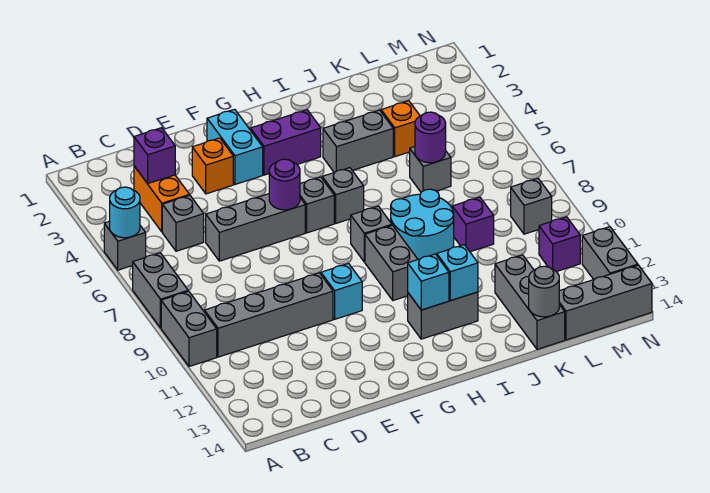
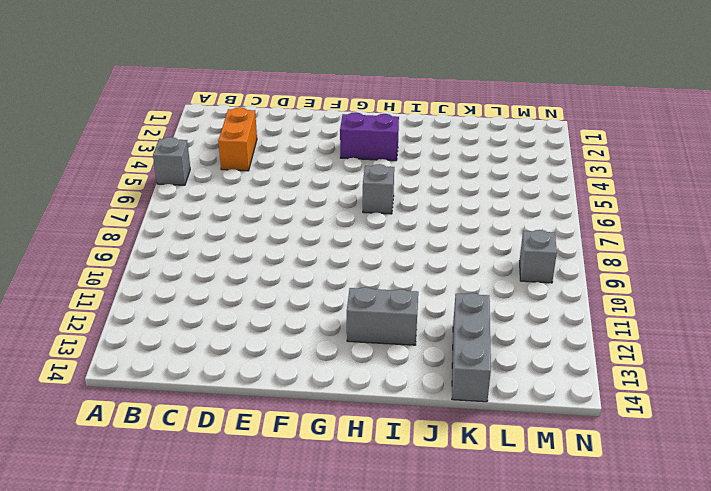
none -> grey brick A7:A8 level 1
none -> grey brick A9:A10 level 1
none -> grey brick B10:E10 level 1
none -> grey brick C5 level 1

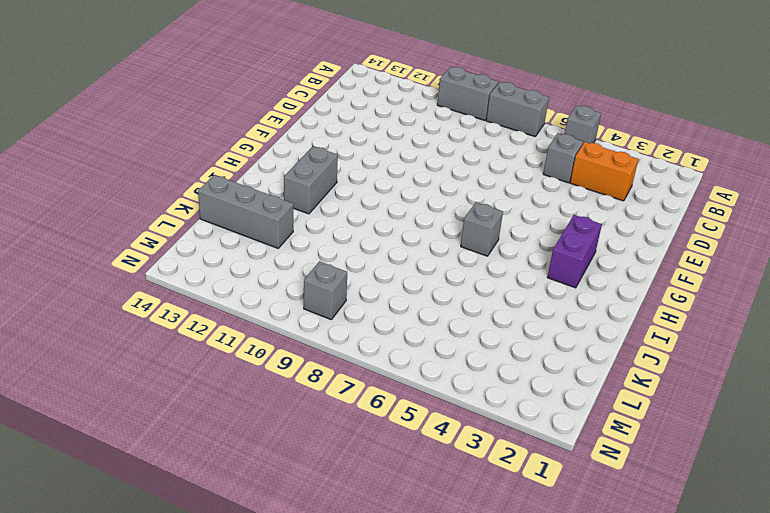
none -> grey brick B10:E10 level 1
none -> grey brick D6:F6 level 1
none -> orange brick E3 level 1
none -> cyan brick F2:F3 level 1

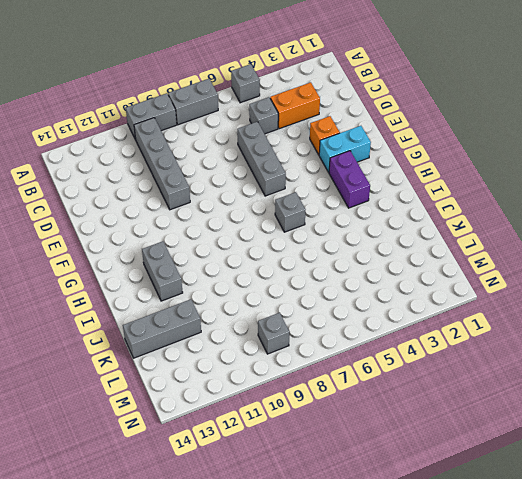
none -> cyan brick F10 level 1
none -> grey brick G6 level 1
none -> grey brick H8 level 1
none -> grey brick H9:H10 level 1

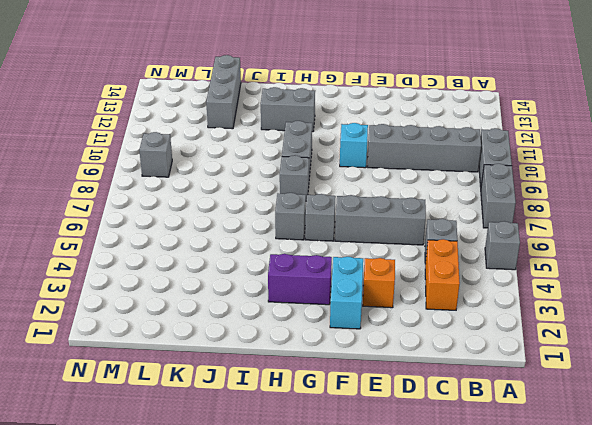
none -> grey brick I4:J4 level 1
none -> cyan round brick I8:J9 level 1
none -> orange brick K4 level 1
none -> grey brick K6 level 1

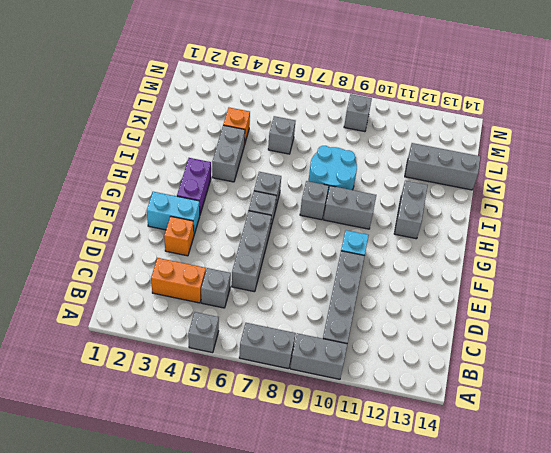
none -> purple brick K9 level 1
none -> grey brick L14:N14 level 1
none -> purple brick M11 level 1
none -> grey brick N12:N13 level 1

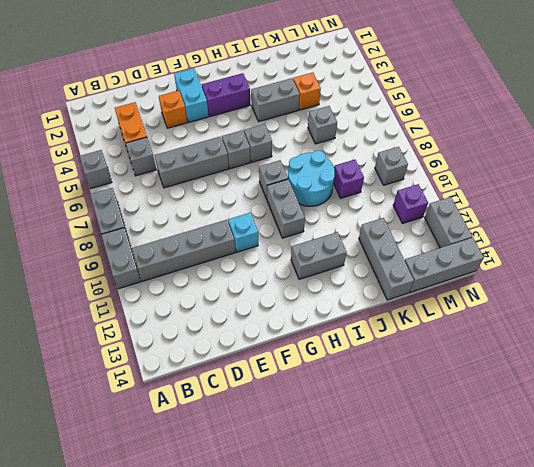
none -> cyan round brick A5 level 2
none -> purple brick C3 level 2
none -> purple round brick F6 level 2
none -> cyan brick H12 level 2

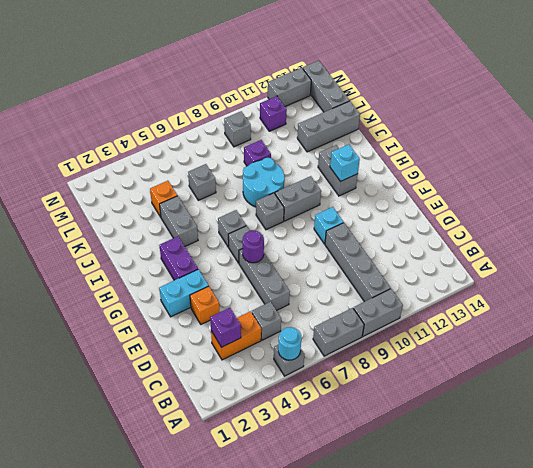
none -> cyan brick I12 level 2
none -> purple round brick K6 level 2
none -> grey round brick K14 level 2

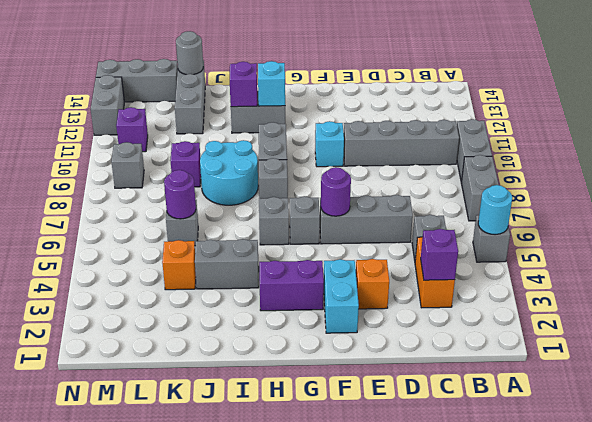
purple brick I12 level 2 -> cyan brick I12 level 2

